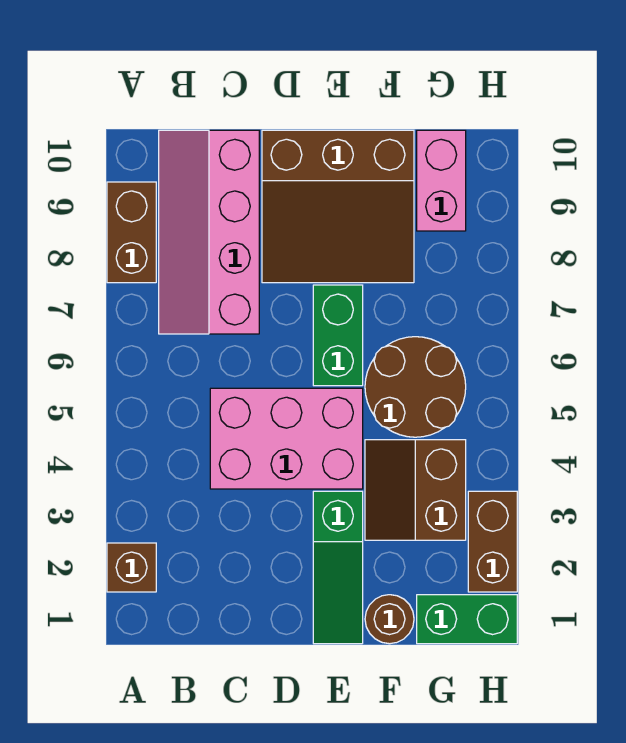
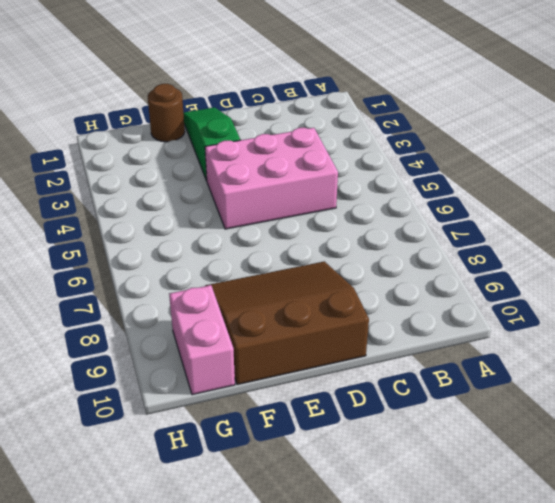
none -> brown brick A2 level 1
none -> brown brick A8:A9 level 1
none -> pink slope B7:C10 level 1 top C

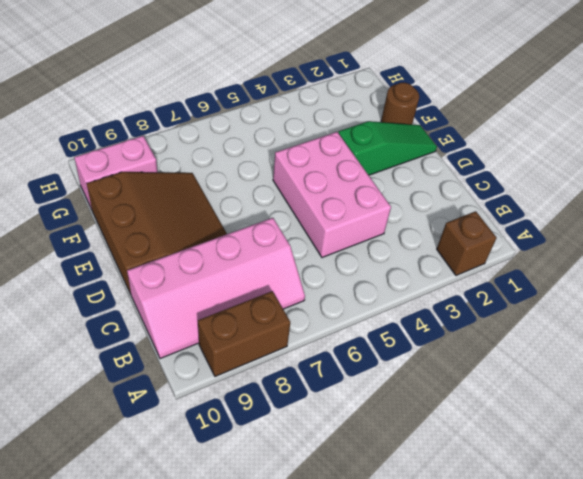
none -> green brick E6:E7 level 1
none -> brown slope F3:G4 level 1 top G
none -> brown round brick F5:G6 level 1

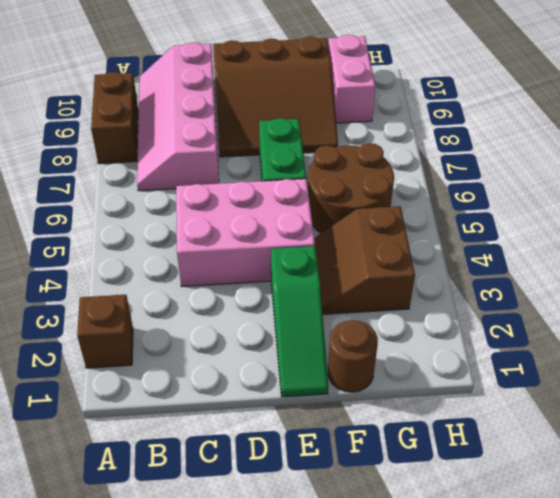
none -> green brick G1:H1 level 1
none -> brown brick H2:H3 level 1

